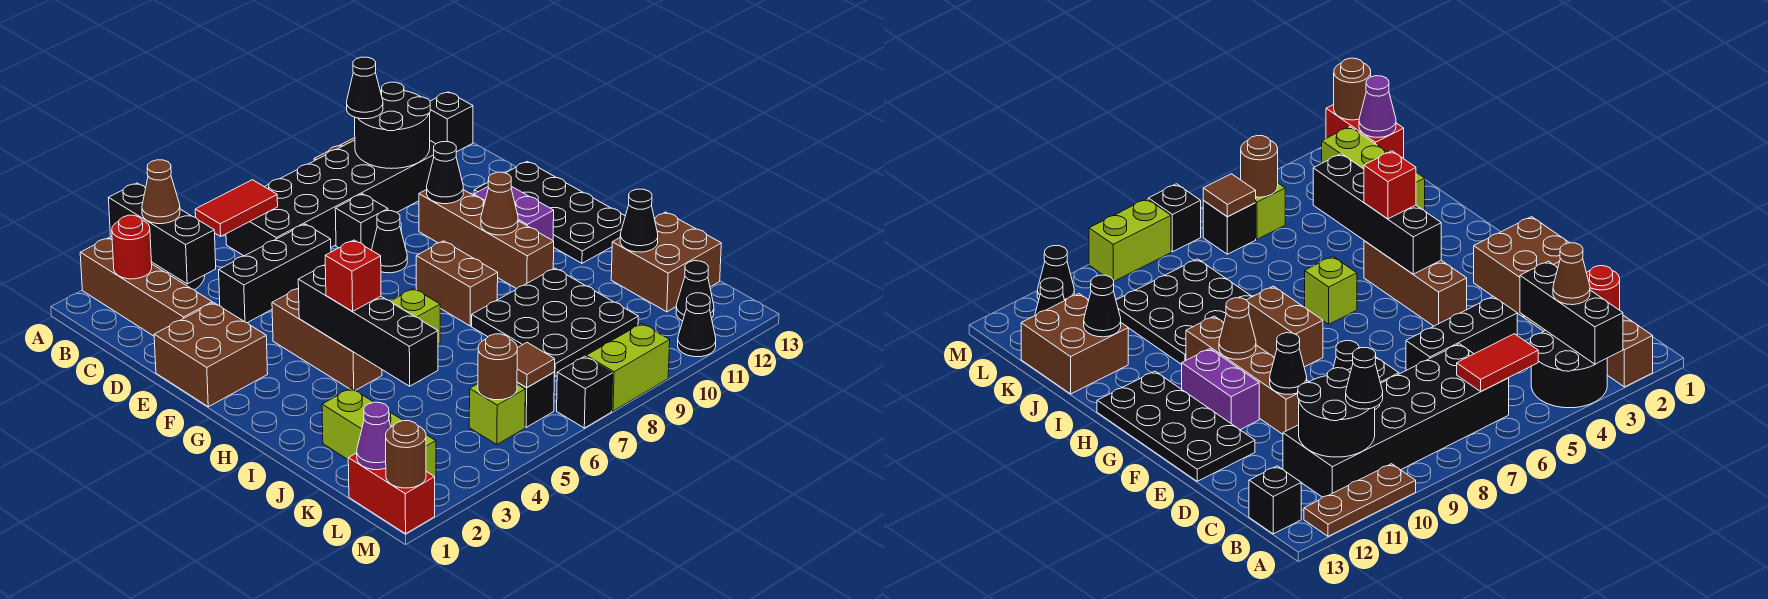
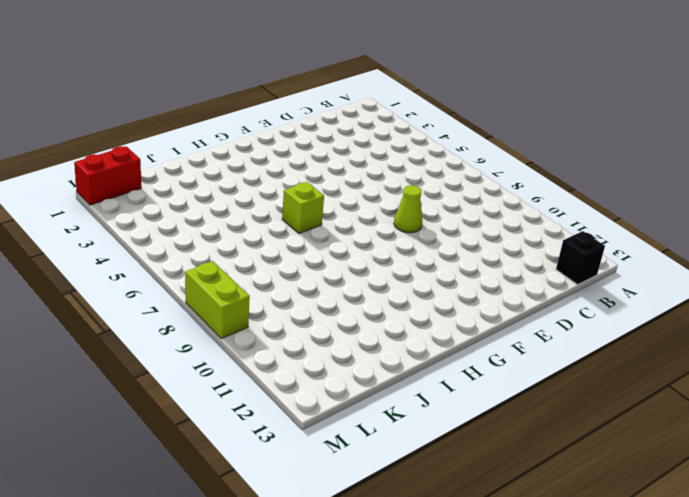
lime cone E8 level 1 -> black cone E8 level 1
none -> brown brick A2:D2 level 1
none -> black round brick A3:B4 level 1
none -> brown plate A10:A12 level 1
none -> black brick B6:C11 level 1

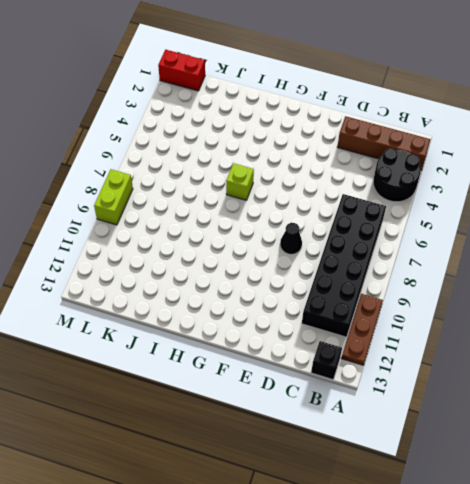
none -> black brick D4:D6 level 1
none -> black brick D8 level 1
none -> brown brick E1:F2 level 1
none -> brown brick E10:H10 level 1

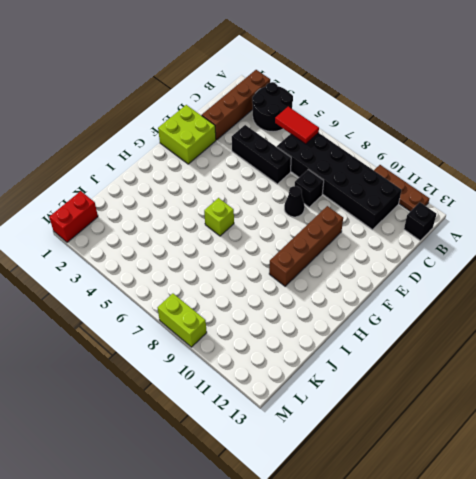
lime brick E1:F2 level 1 -> brown brick E1:F2 level 1
none -> black plate E12:H13 level 1
none -> brown brick F4:H4 level 1
none -> purple brick F11:G11 level 1
none -> brown brick G8:H8 level 1

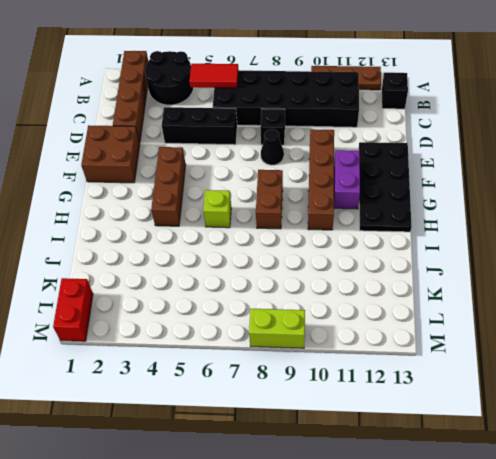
none -> black plate I8:K10 level 1
none -> lime brick J2:L2 level 1
none -> brown brick J12:K13 level 1
none -> lime brick L5 level 1

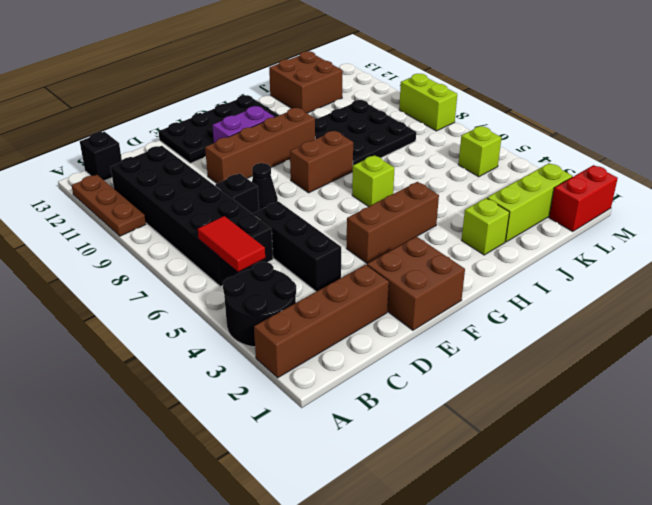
lime brick I2 level 1 -> none
none -> black brick L6 level 1
none -> black cone L12 level 1
none -> black brick M7 level 1
none -> black cone M11 level 1

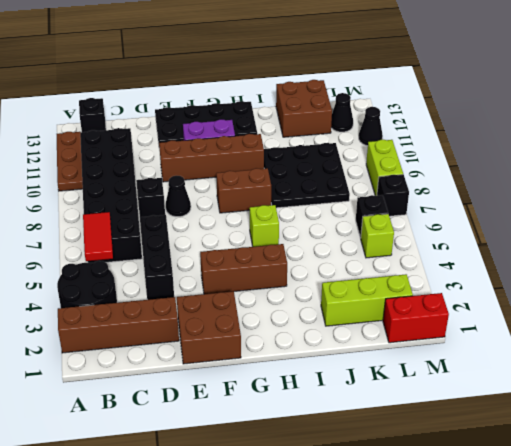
none -> black brick A3:C3 level 2
none -> red round brick B2 level 2
none -> black round brick B10:C11 level 2
none -> black cone E10 level 2

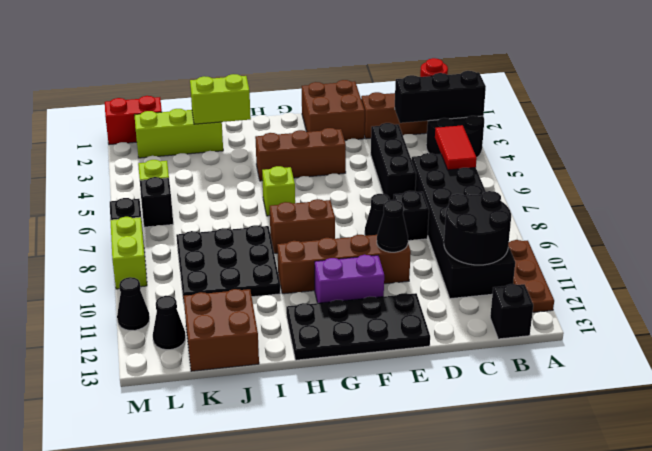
lime brick I2:J2 level 2 -> none
none -> black brick G4:J4 level 2
none -> brown cone G10 level 2
none -> black cone J12 level 2
none -> purple cone L1 level 2

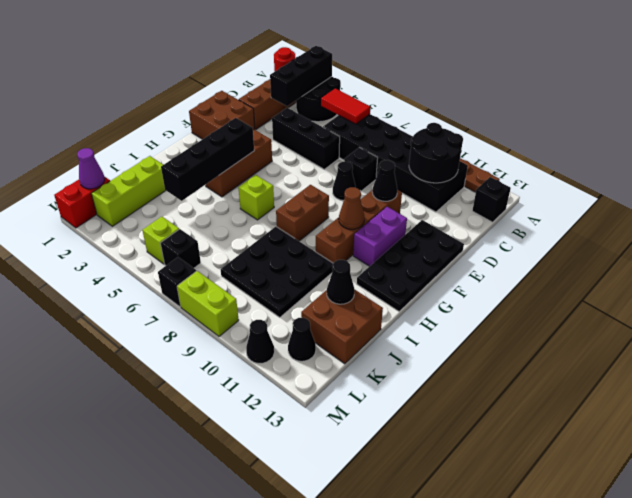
none -> brown round brick L5 level 2
none -> brown tile L6 level 2
none -> brown round brick M1 level 2
none -> brown cone B3 level 3

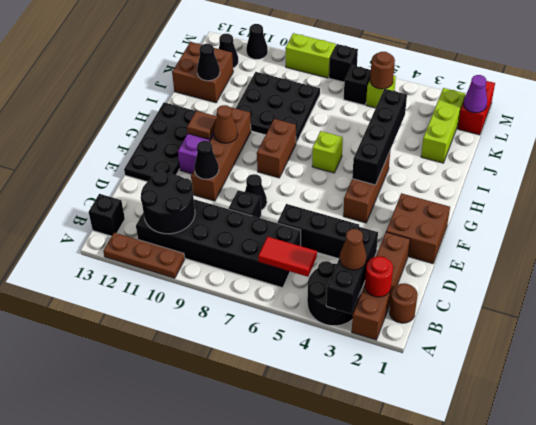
brown round brick B1 level 1 -> brown round brick M1 level 2
brown tile G11 level 2 -> brown tile L6 level 2
none -> black cone B10 level 3
none -> red brick H4 level 3

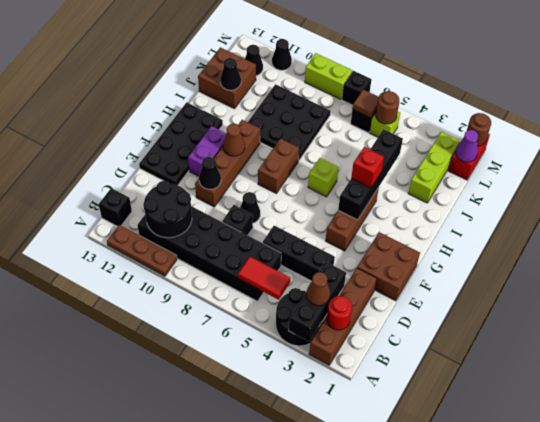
none -> black cone B10 level 3

